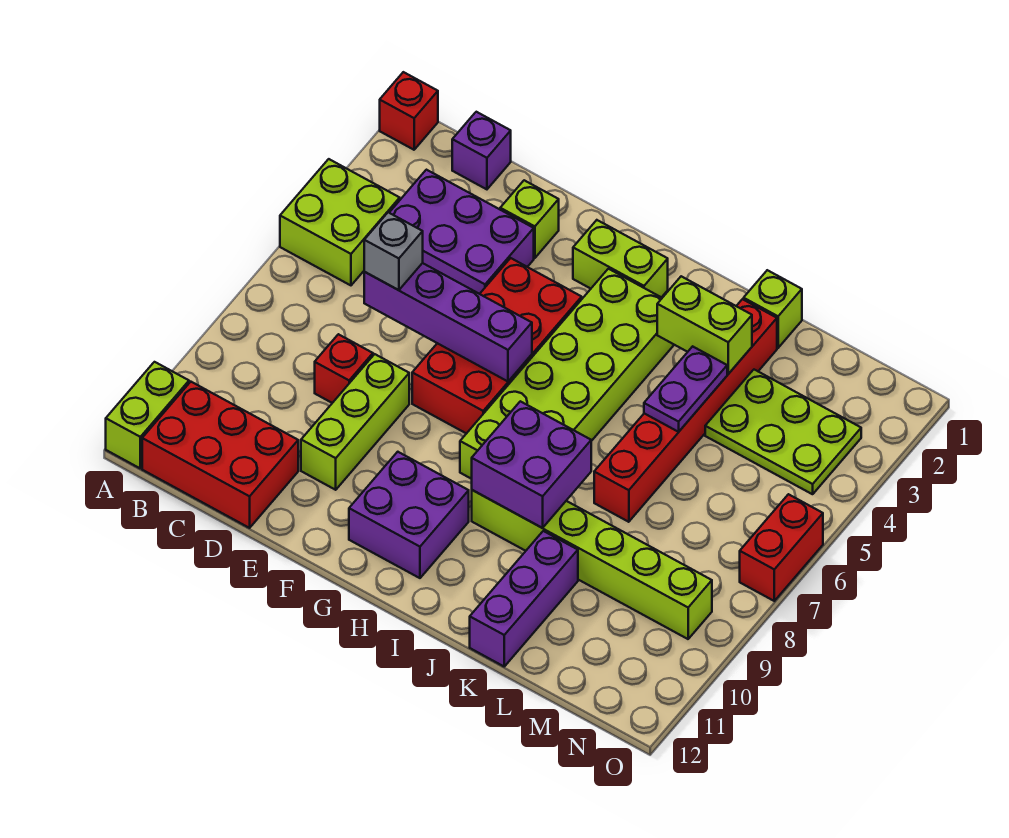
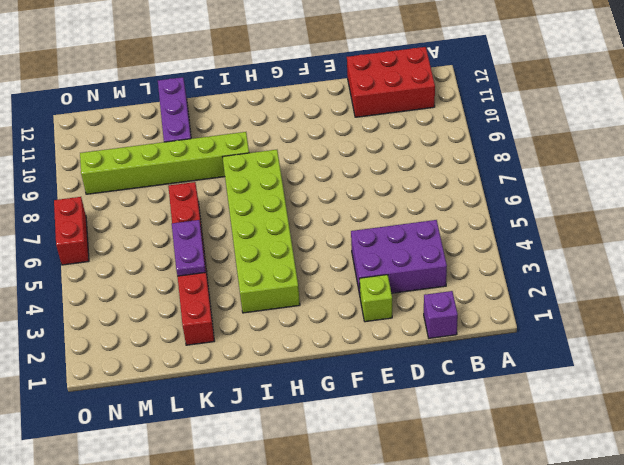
none -> red brick A1 level 1
none -> lime brick A4:B5 level 1
none -> lime brick A11:A12 level 1

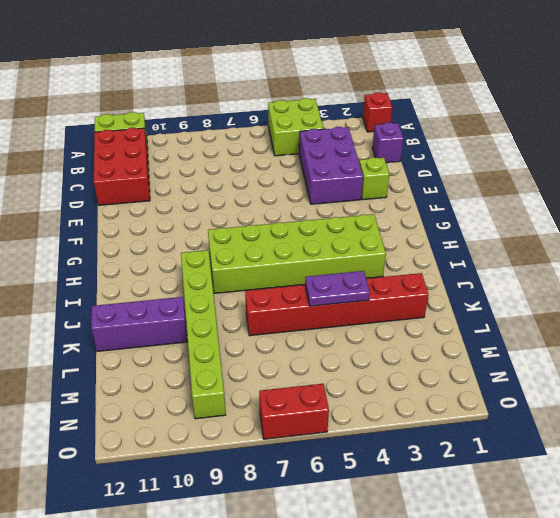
none -> red brick D8 level 1
none -> lime brick E8:E10 level 1
none -> red brick F4:G7 level 1

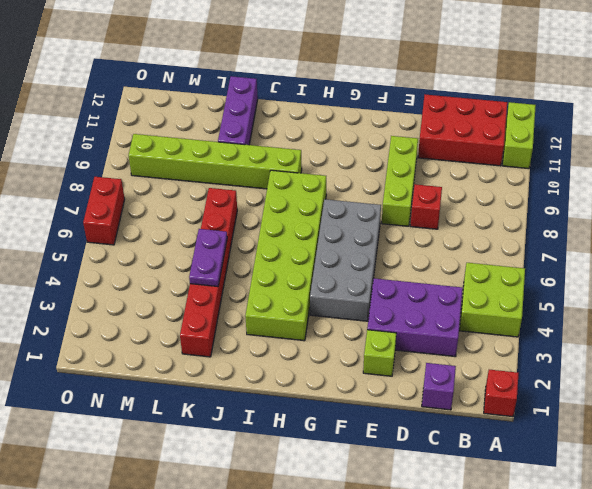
grey brick F4:G7 level 1 -> red brick F4:G7 level 1
none -> lime brick G2:H2 level 1
none -> purple brick G10:H11 level 1
none -> lime brick K1 level 1

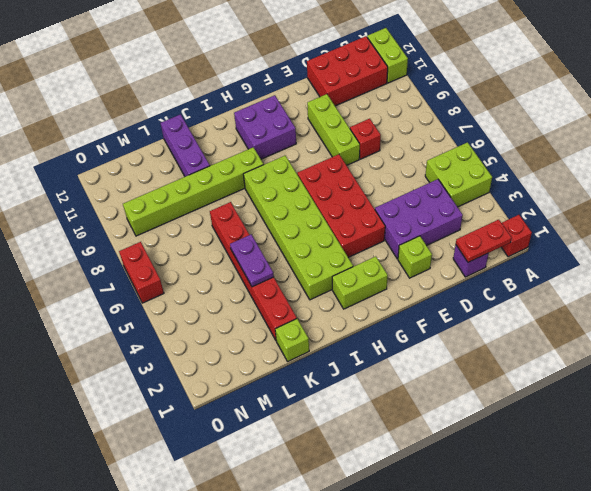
red plate B1:C1 level 2 -> none
none -> lime plate L3:N4 level 1
none -> purple brick D6:G6 level 2
none -> purple brick I8:J9 level 2

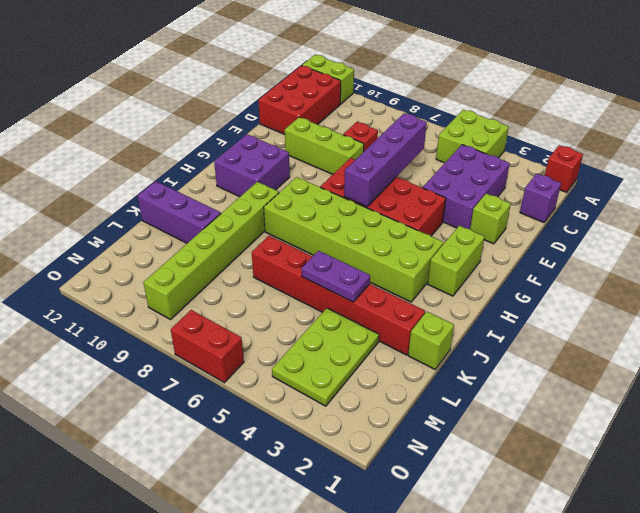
none -> purple brick I8:J9 level 2
none -> lime brick J3:K3 level 2
none -> grey brick D6 level 3

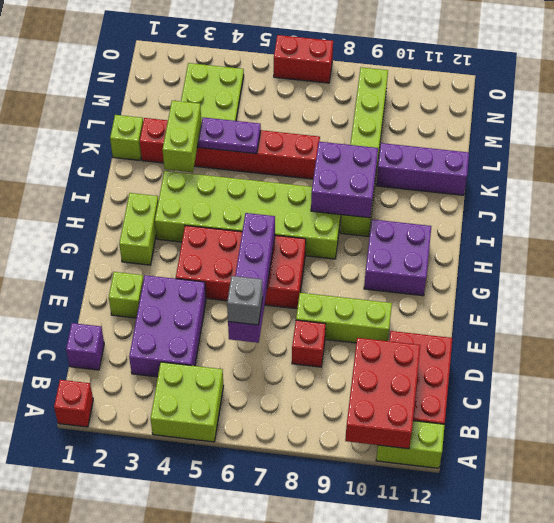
red brick A10:C11 level 2 -> none

